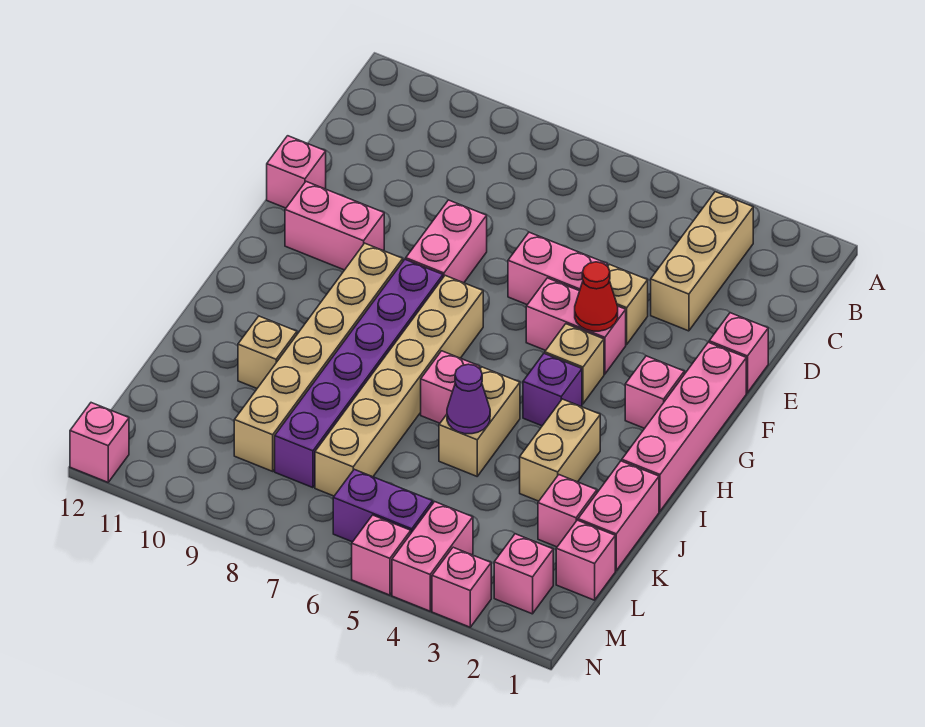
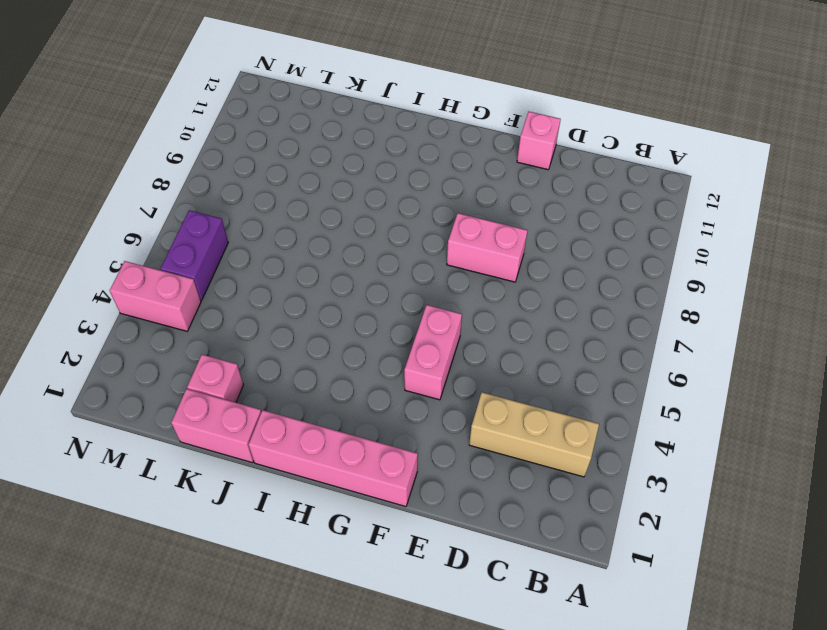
none -> pink brick E1 level 1
none -> tan brick E4 level 1
none -> pink brick E5:E6 level 1
none -> pink brick F10:F11 level 1

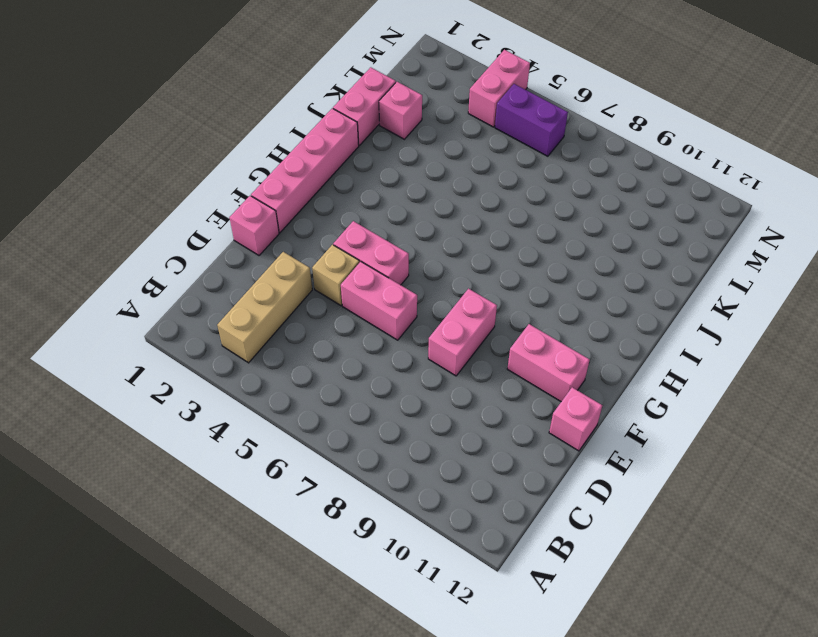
none -> pink brick G2 level 1
none -> tan brick G4 level 1
none -> tan brick G7:L7 level 1
none -> purple brick G8:L8 level 1

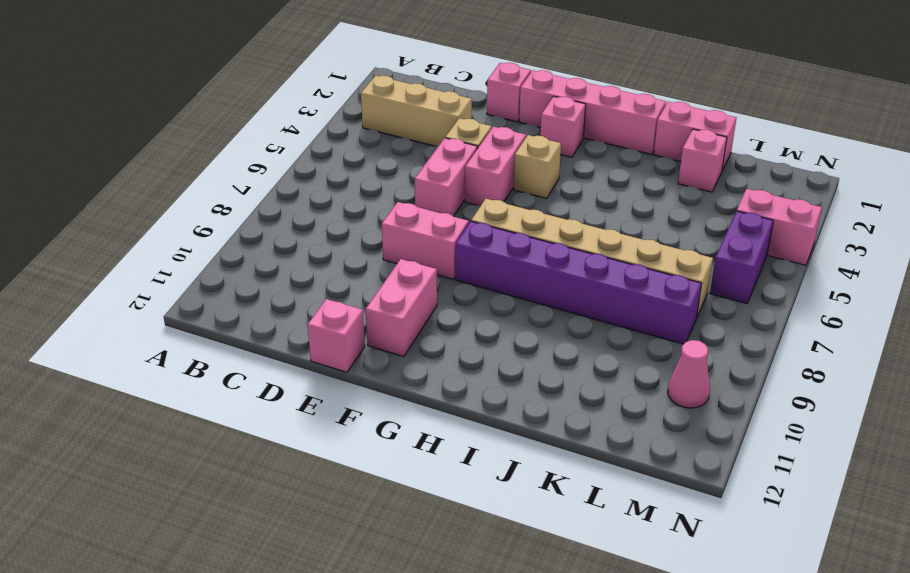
pink cone M10 level 1 -> none
none -> tan brick G9:L9 level 1
none -> purple brick H4 level 1
none -> tan brick I3:J3 level 1
none -> tan brick I5:J5 level 1

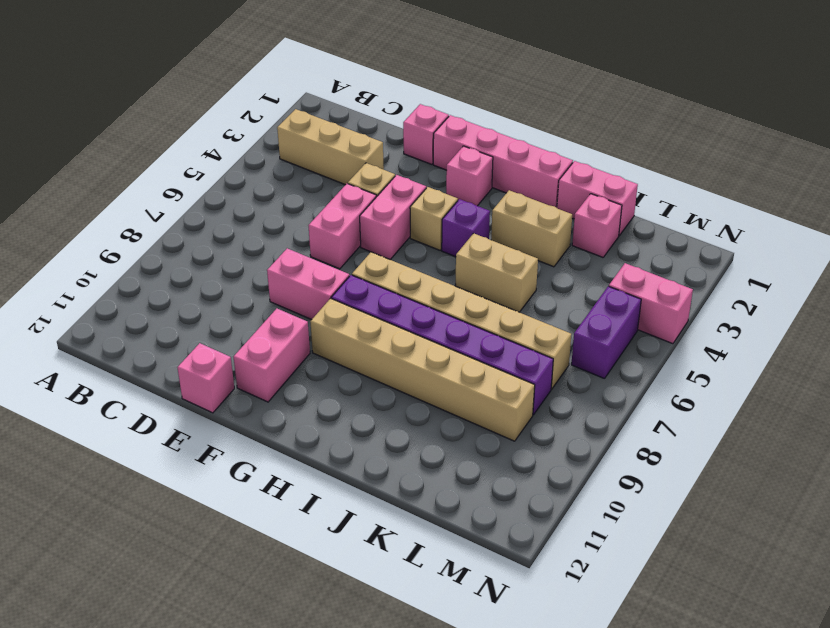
none -> pink brick I6 level 1
none -> tan brick J10 level 1
none -> pink brick L1 level 1
none -> pink brick M2 level 1

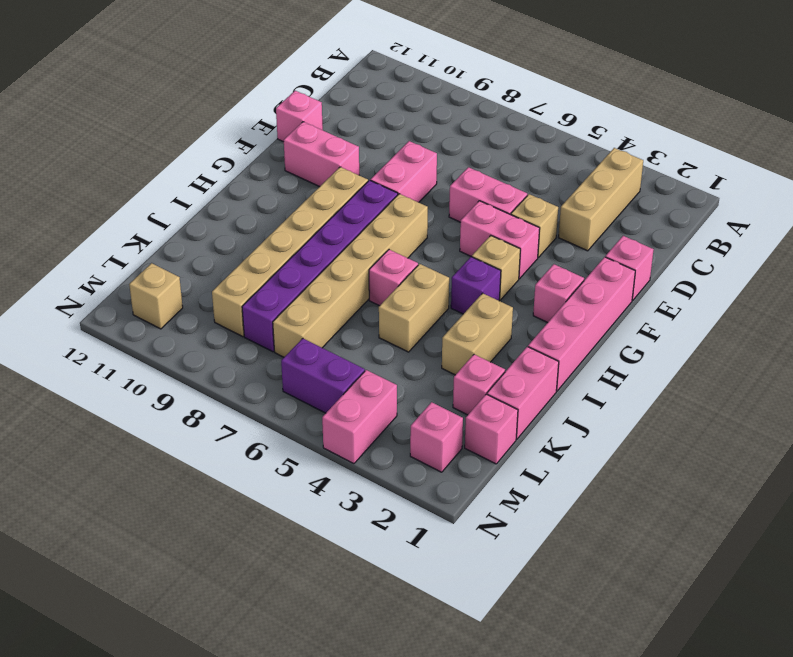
tan brick M11 level 1 -> tan brick J10 level 1
none -> pink brick N3 level 1
none -> pink brick N5 level 1
none -> pink brick N12 level 1
none -> red cone F4 level 2

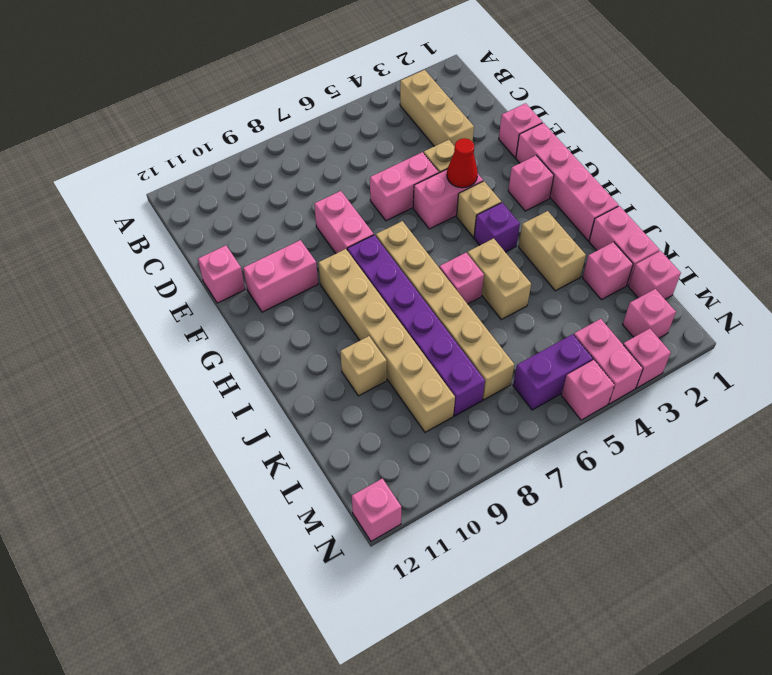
none -> purple cone J5 level 2

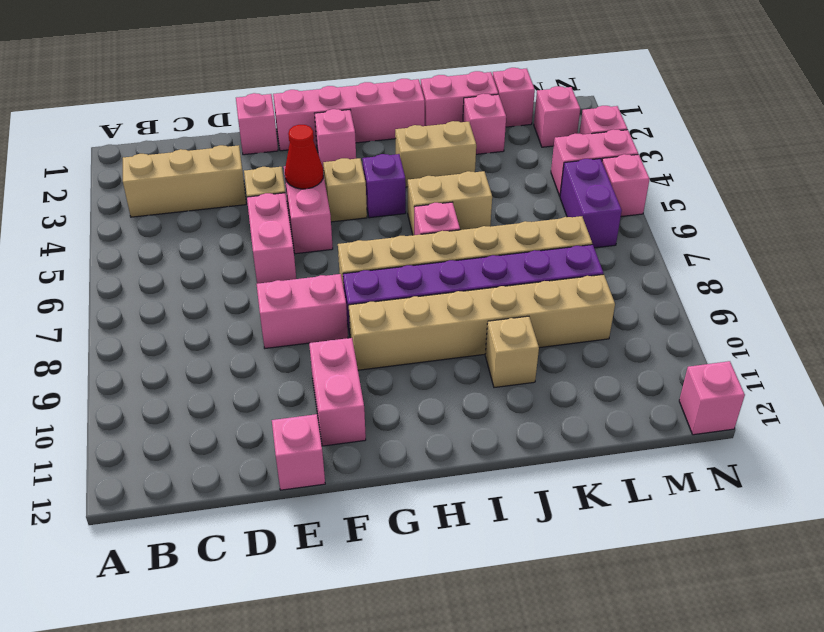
none -> purple cone J5 level 2

